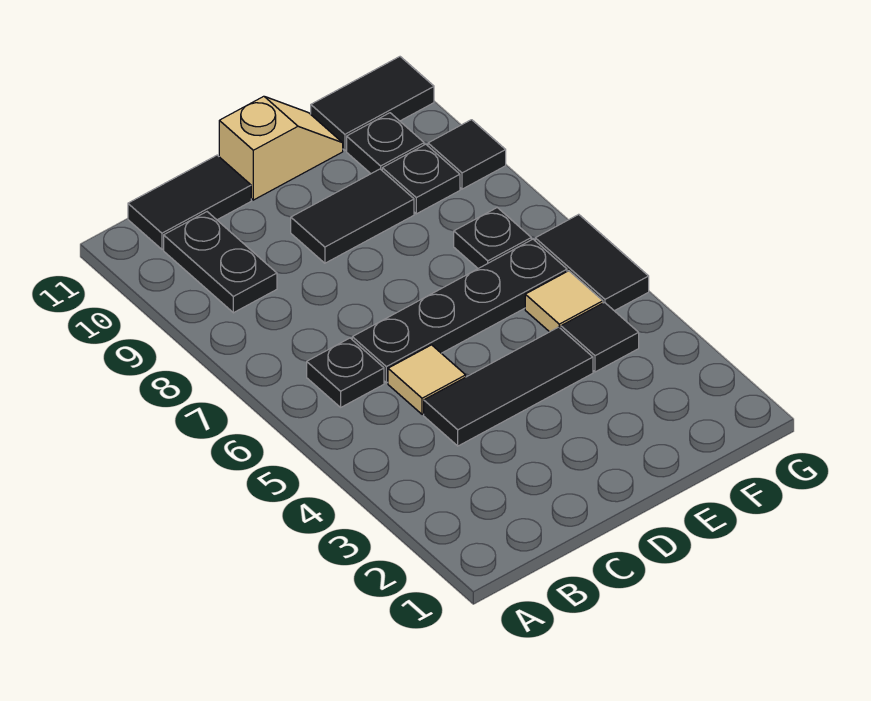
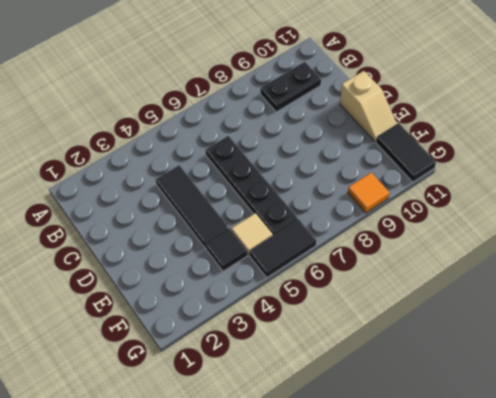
orange tile G9 level 1 -> black tile G9 level 1
none -> black plate B6 level 1
none -> black tile B11:C11 level 1
none -> tan tile C5 level 1

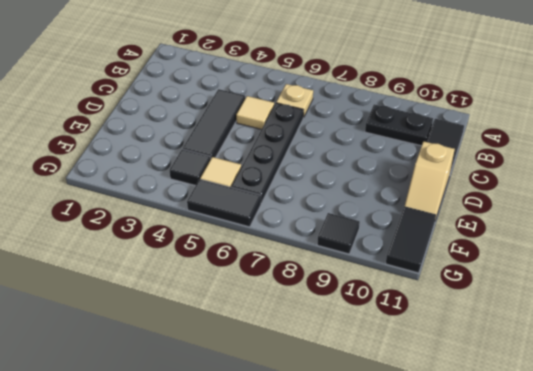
tan plate B6 level 1 -> black plate B6 level 1
none -> black tile D9:E9 level 1
none -> black plate F7 level 1
none -> black plate F9 level 1

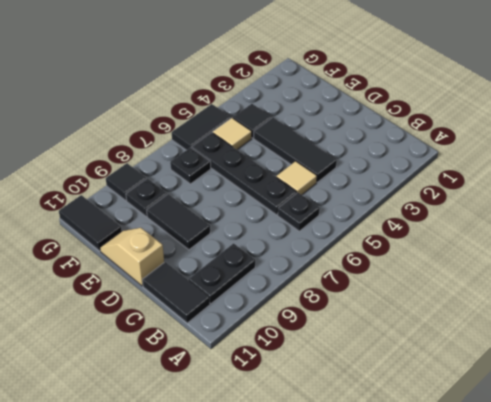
none -> black plate F10 level 1

